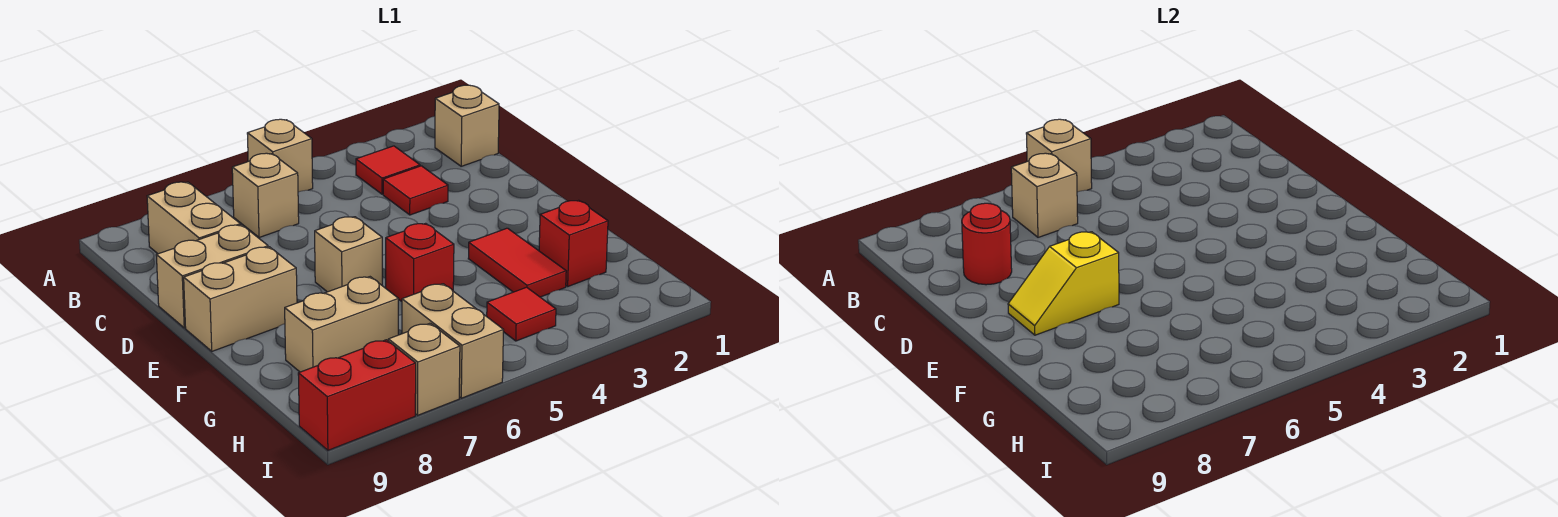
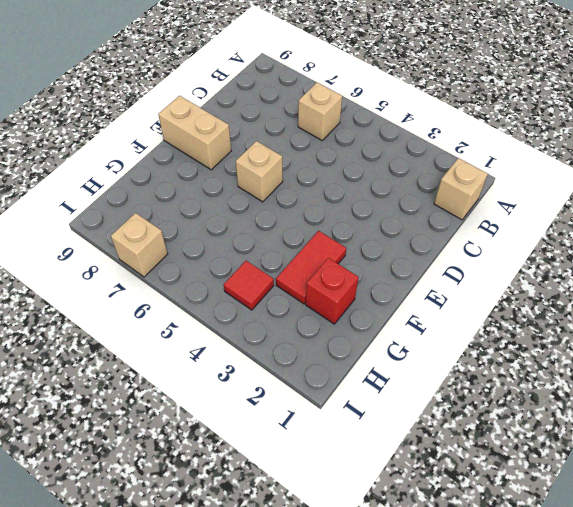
none -> tan brick A5 level 1
none -> red tile B3 level 1
none -> tan brick B8:C8 level 1

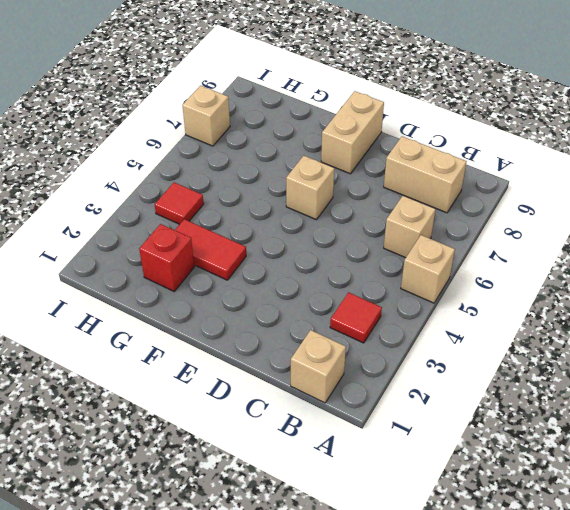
none -> red tile C3 level 1
none -> tan brick D8:D9 level 1
none -> red brick F5 level 1

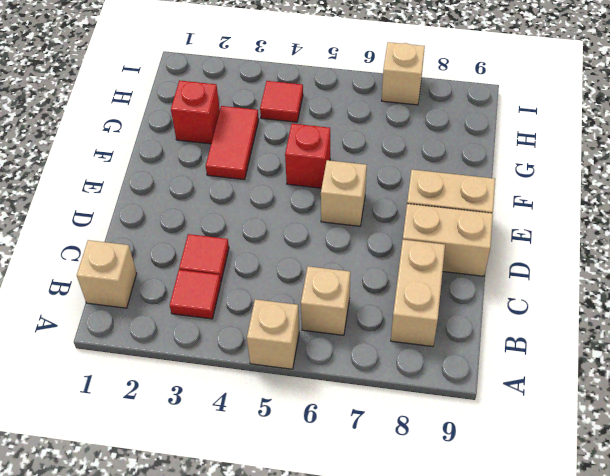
none -> tan brick G7:G8 level 1
none -> tan brick H6:I6 level 1
none -> red brick I8:I9 level 1

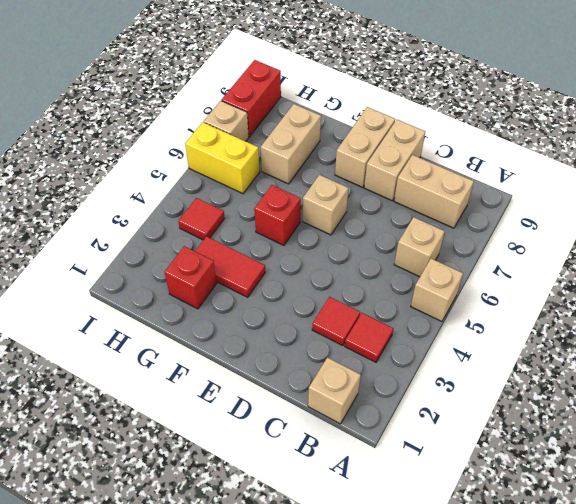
yellow brick H6:I6 level 1 -> tan brick H6:I6 level 1
none -> tan brick A5 level 2
none -> tan brick B6 level 2
none -> red round brick C8 level 2

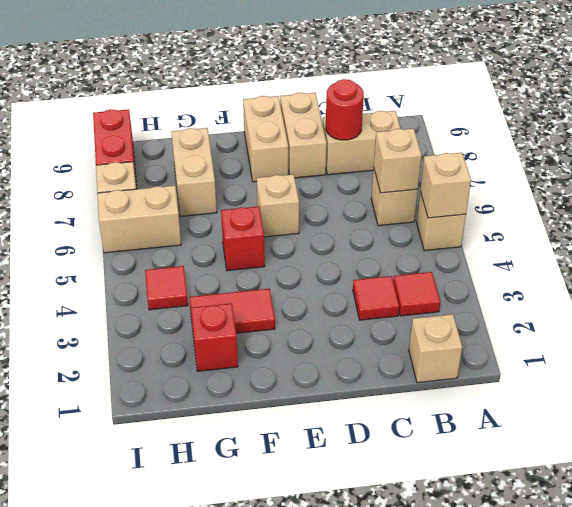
none -> yellow slope E7:E8 level 2 top 7

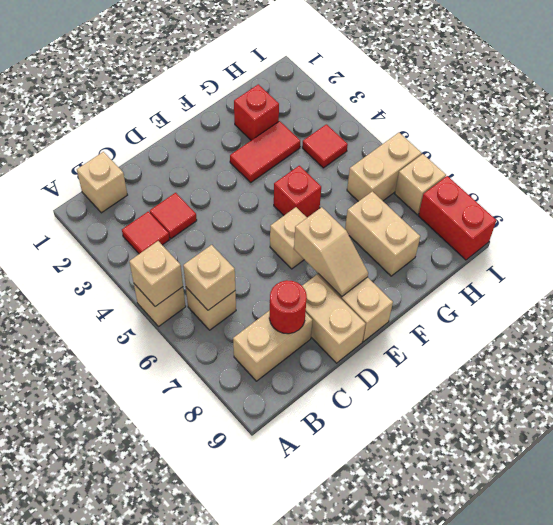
tan slope E7:E8 level 2 top 7 -> yellow slope E7:E8 level 2 top 7

